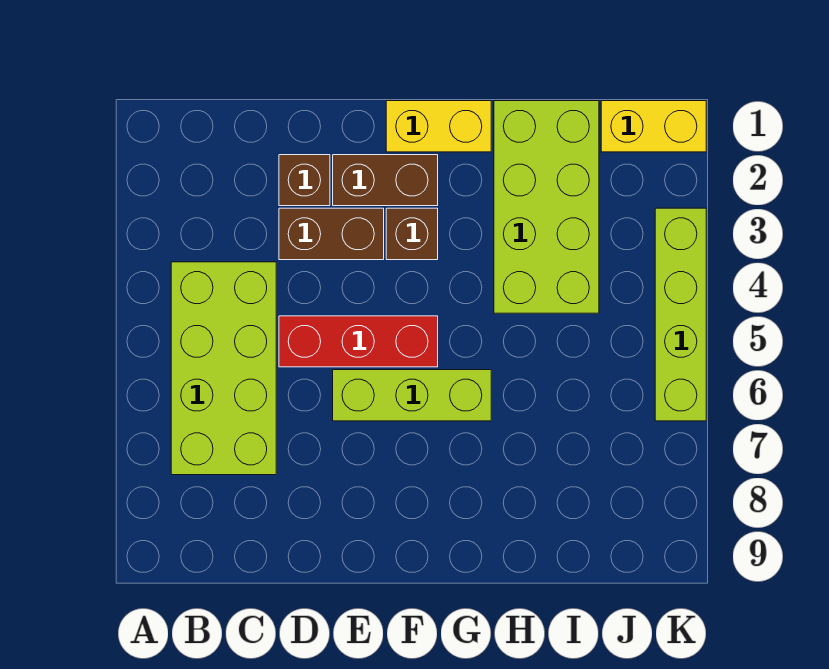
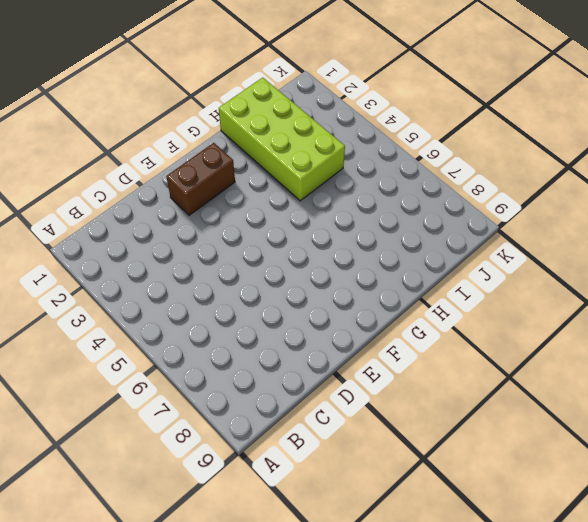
none -> lime brick B4:C7 level 1
none -> brown brick D2 level 1

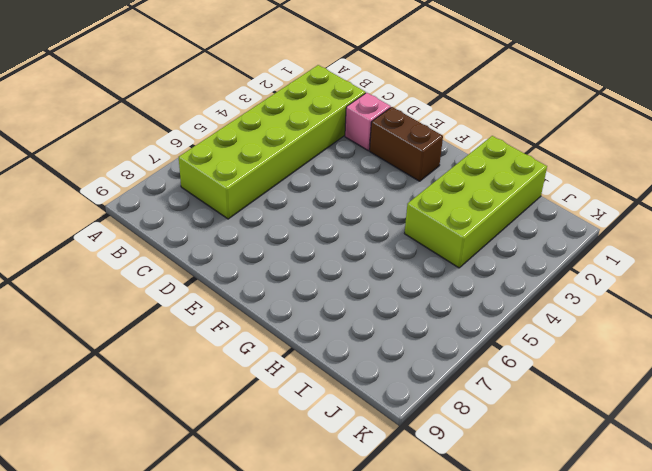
lime brick B2:C7 level 1 -> lime brick B4:C7 level 1
pink brick D2 level 1 -> brown brick D2 level 1
none -> brown brick D3:E3 level 1
none -> red brick D5:F5 level 1

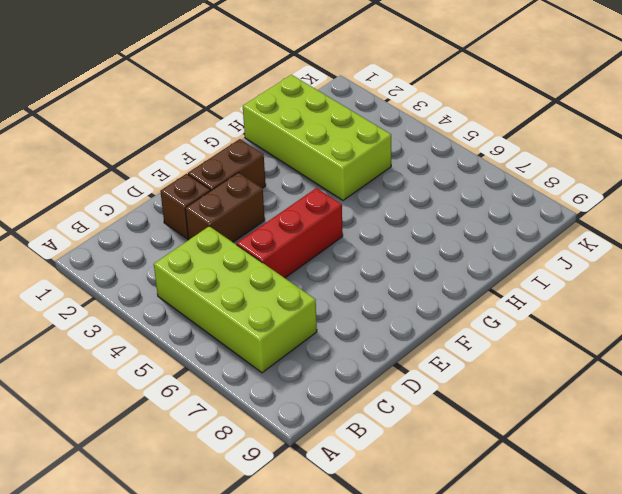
none -> lime brick E6:G6 level 1
none -> yellow brick F1:G1 level 1

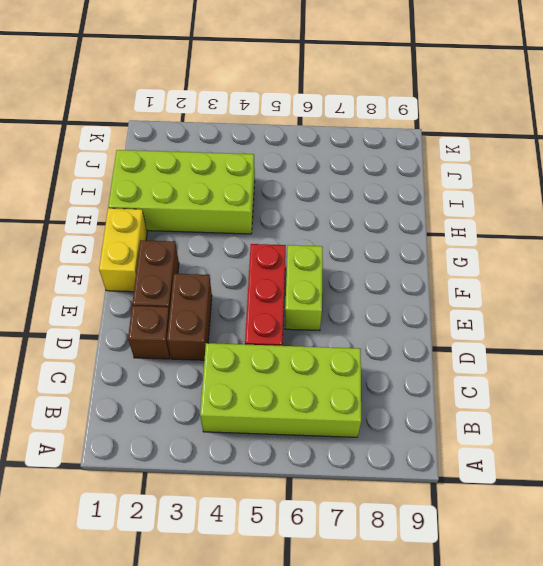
lime brick E6:F6 level 1 -> lime brick E6:G6 level 1
none -> brown brick F3 level 1
none -> yellow brick J1:K1 level 1

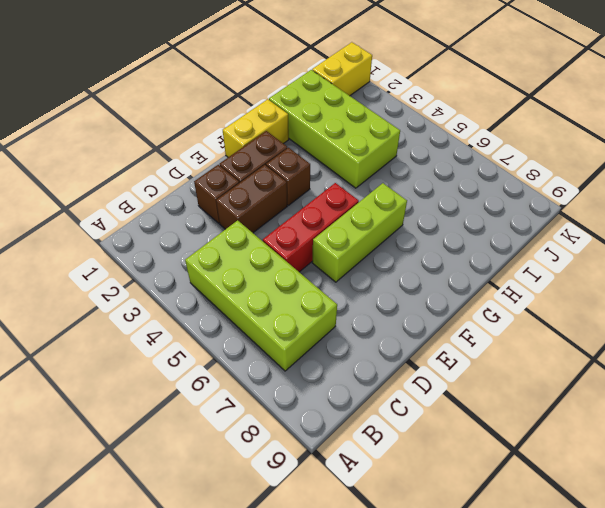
none -> lime brick K3:K6 level 1

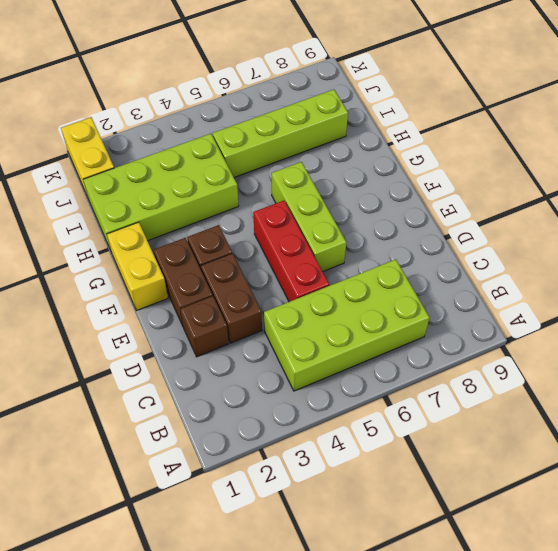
lime brick I5:I8 level 1 -> lime brick K3:K6 level 1

